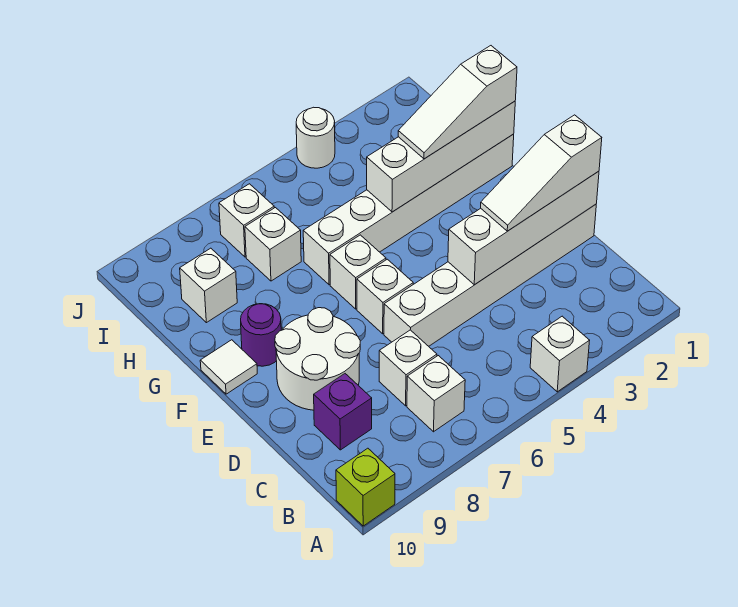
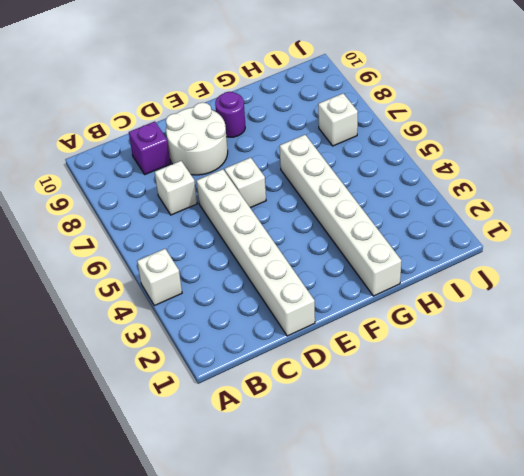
none -> lime brick A10 level 1
none -> white brick B7 level 1
none -> white brick F6 level 1

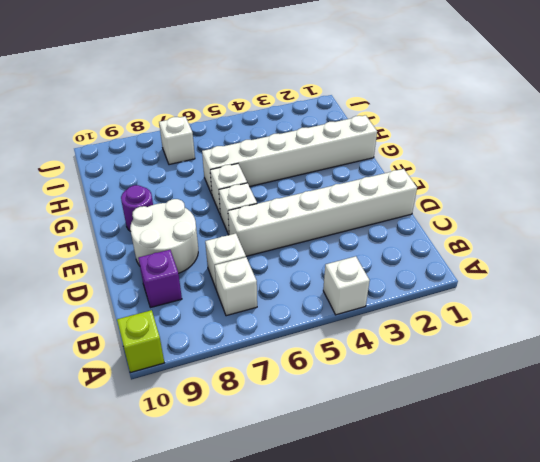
none -> white tile F10 level 1
none -> white brick H7 level 1
none -> white brick H9 level 1

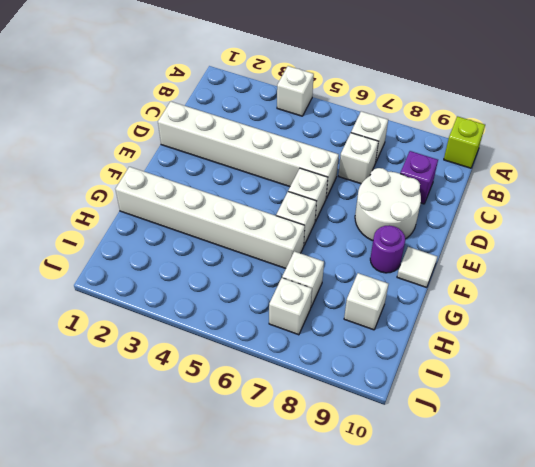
none -> white round brick J4 level 1
none -> white brick D1:D4 level 2
none -> white brick G1:G4 level 2

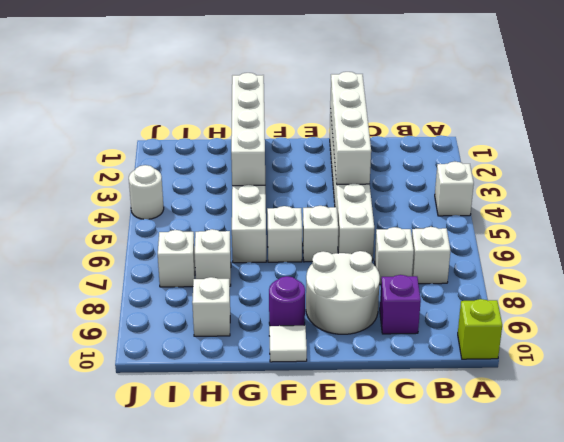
none -> white slope D1:D3 level 3 top 1
none -> white slope G1:G3 level 3 top 1

